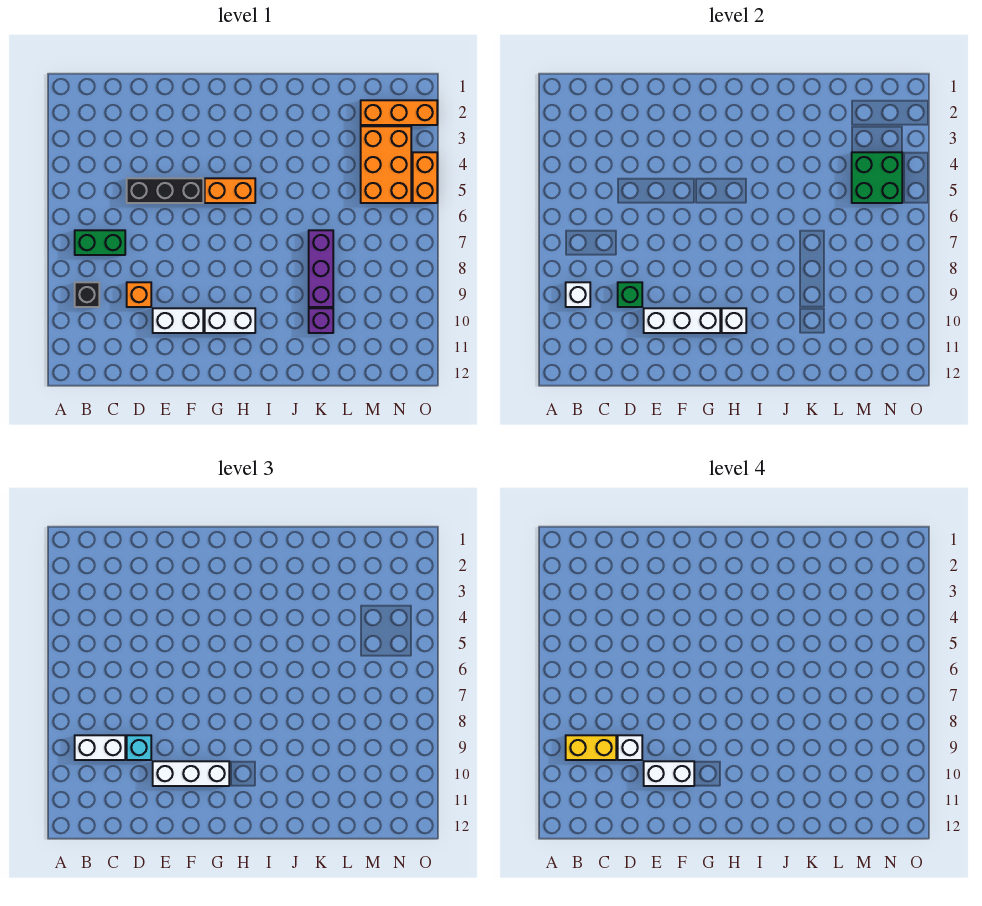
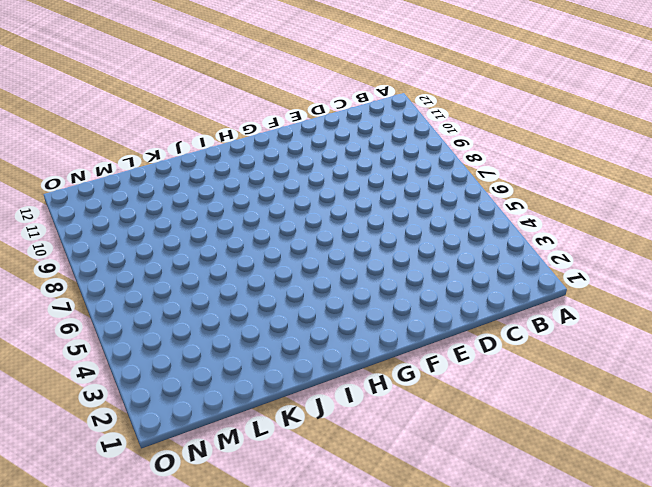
none -> green brick B7:C7 level 1
none -> black brick B9 level 1
none -> black brick D5:F5 level 1

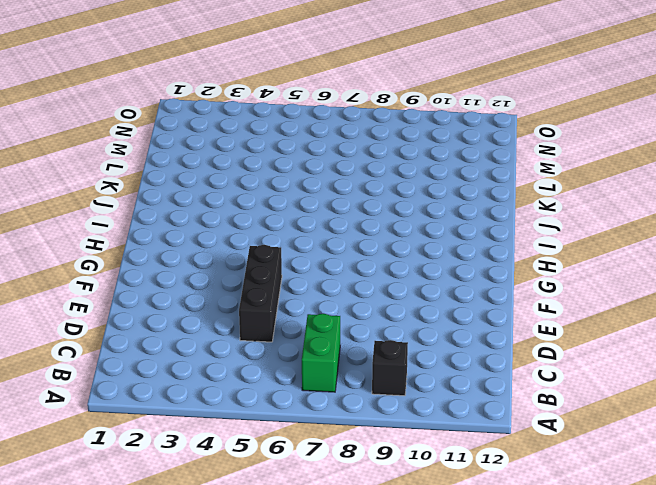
none -> orange brick D9 level 1
none -> white brick E10:F10 level 1
none -> orange brick G5:H5 level 1

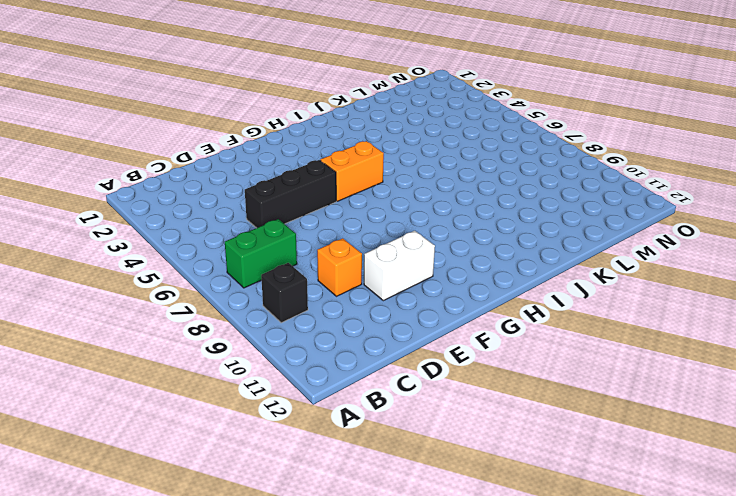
none -> white brick G10:H10 level 1
none -> purple brick K7:K9 level 1
none -> purple brick K10 level 1

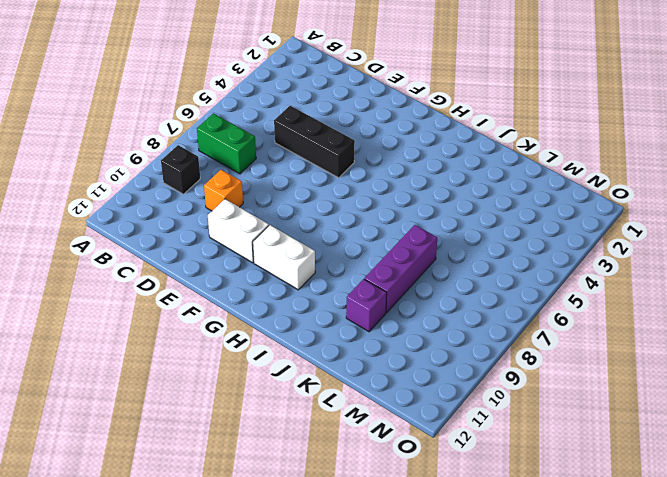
none -> orange brick G5:H5 level 1
none -> orange brick M2:O2 level 1
none -> orange brick M3:N5 level 1

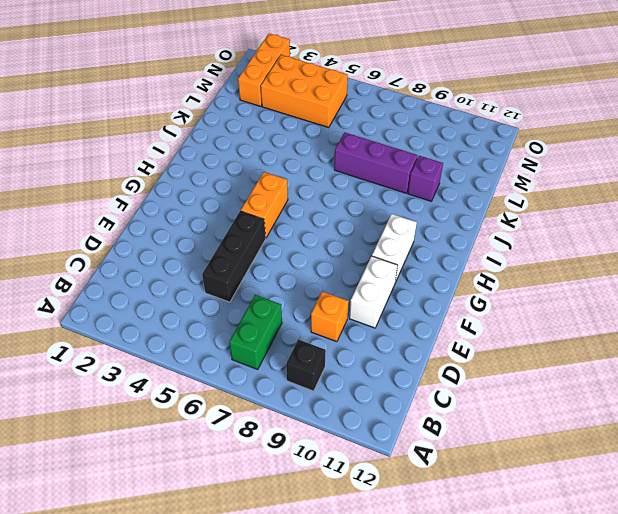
none -> orange brick O4:O5 level 1
none -> white brick B9 level 2
none -> green brick D9 level 2

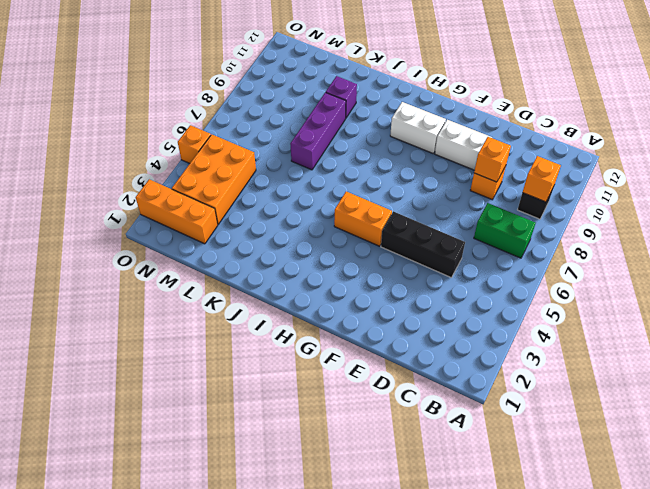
orange brick B9 level 2 -> white brick B9 level 2
orange brick D9 level 2 -> green brick D9 level 2
orange brick O5 level 1 -> orange brick O4:O5 level 1
none -> white brick E10:G10 level 2
none -> white brick H10 level 2
none -> green brick M4:N5 level 2

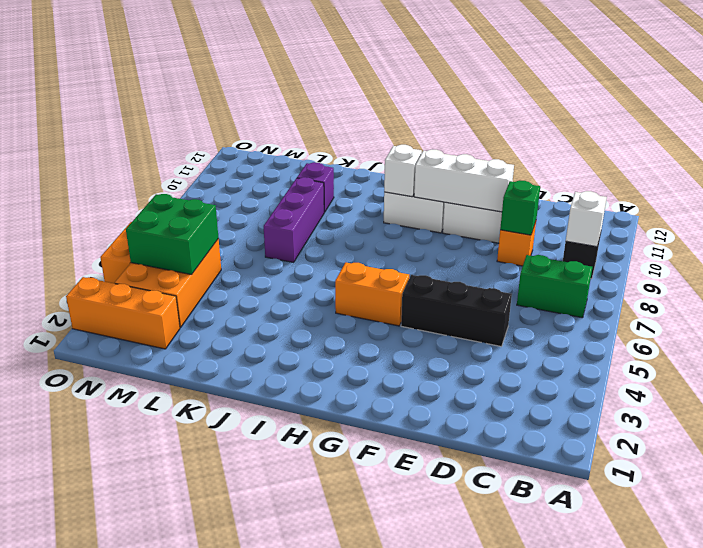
none -> white brick B9:C9 level 3
none -> cyan brick D9 level 3
none -> white brick E10:G10 level 3

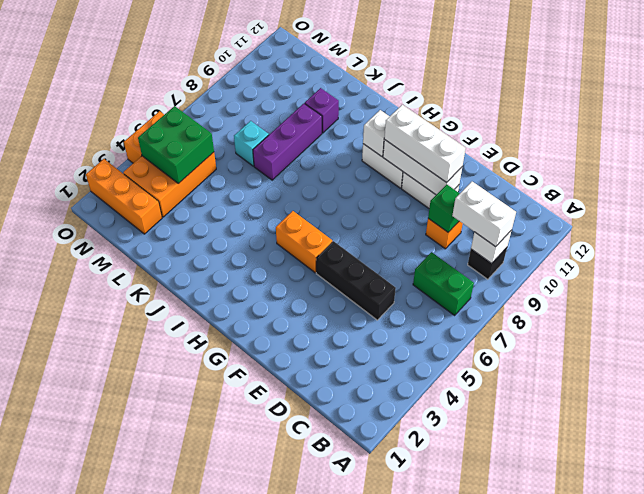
cyan brick L7 level 1 -> cyan brick D9 level 3
none -> yellow brick B9:C9 level 4
none -> white brick D9 level 4
none -> white brick E10:F10 level 4

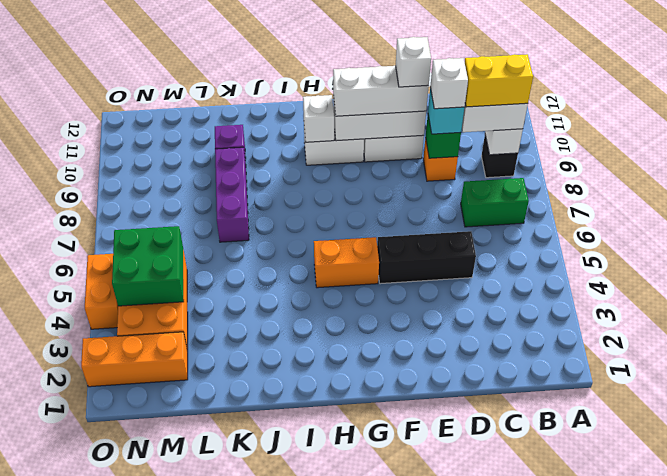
white brick E10 level 4 -> white brick E10:F10 level 4

